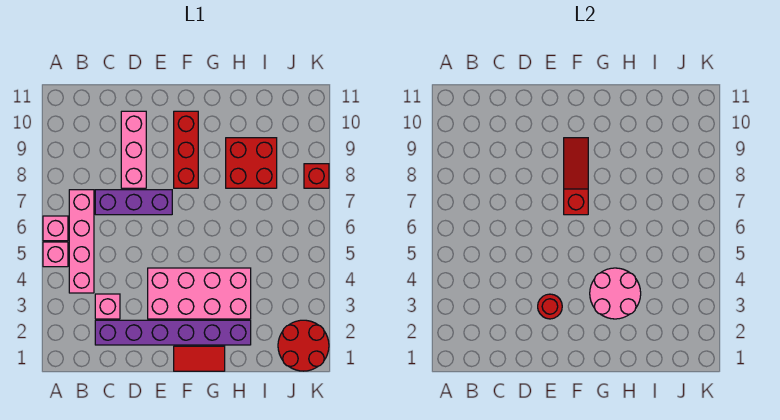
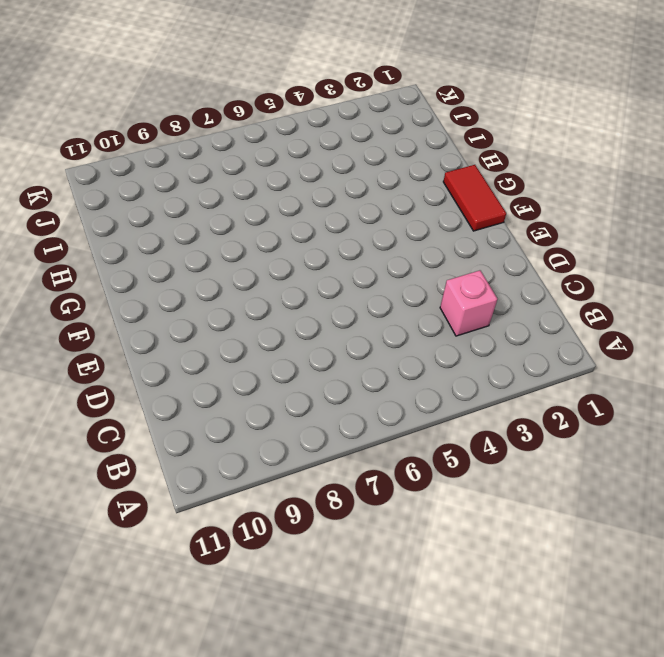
none -> pink brick A5 level 1
none -> pink brick A6 level 1
none -> pink brick B4:B7 level 1

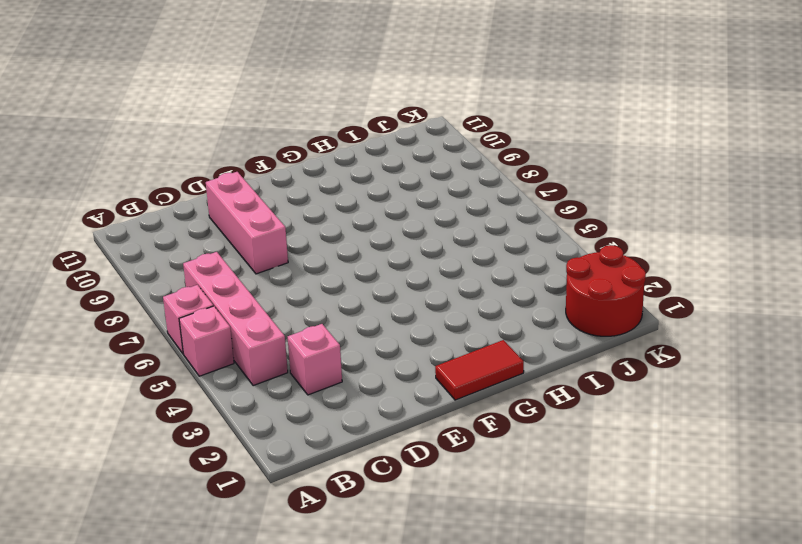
none -> purple brick C2:H2 level 1
none -> purple brick C7:E7 level 1
none -> pink brick E3:H4 level 1

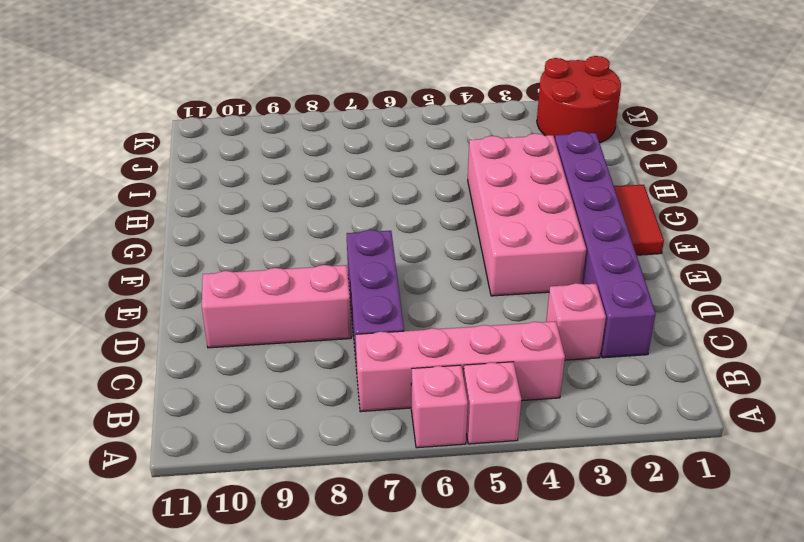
none -> red brick F8:F10 level 1
none -> red brick H8:I9 level 1
none -> red brick K8 level 1

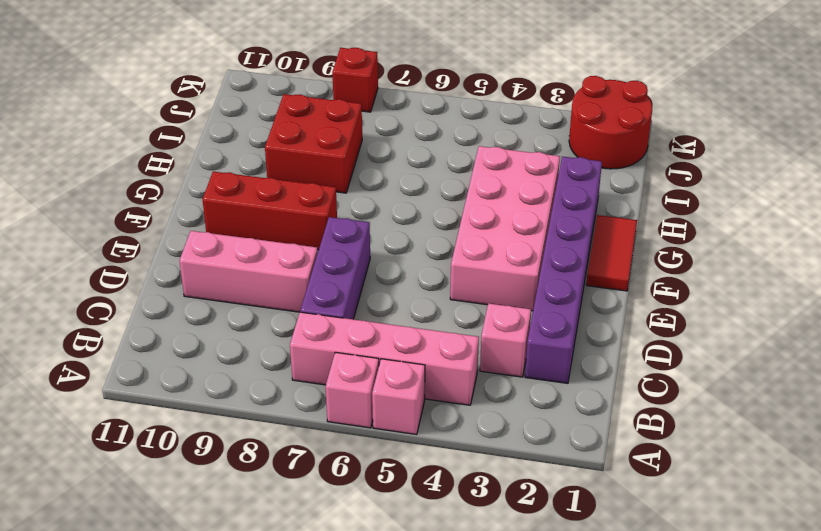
none -> red round brick E3 level 2
none -> red slope F7:F9 level 2 top 7
none -> pink round brick G3:H4 level 2

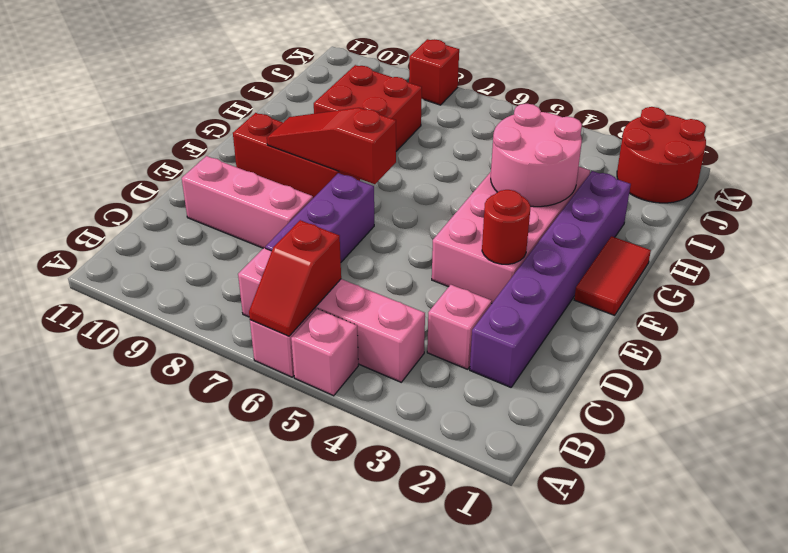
red slope A6:B6 level 2 top B -> none

